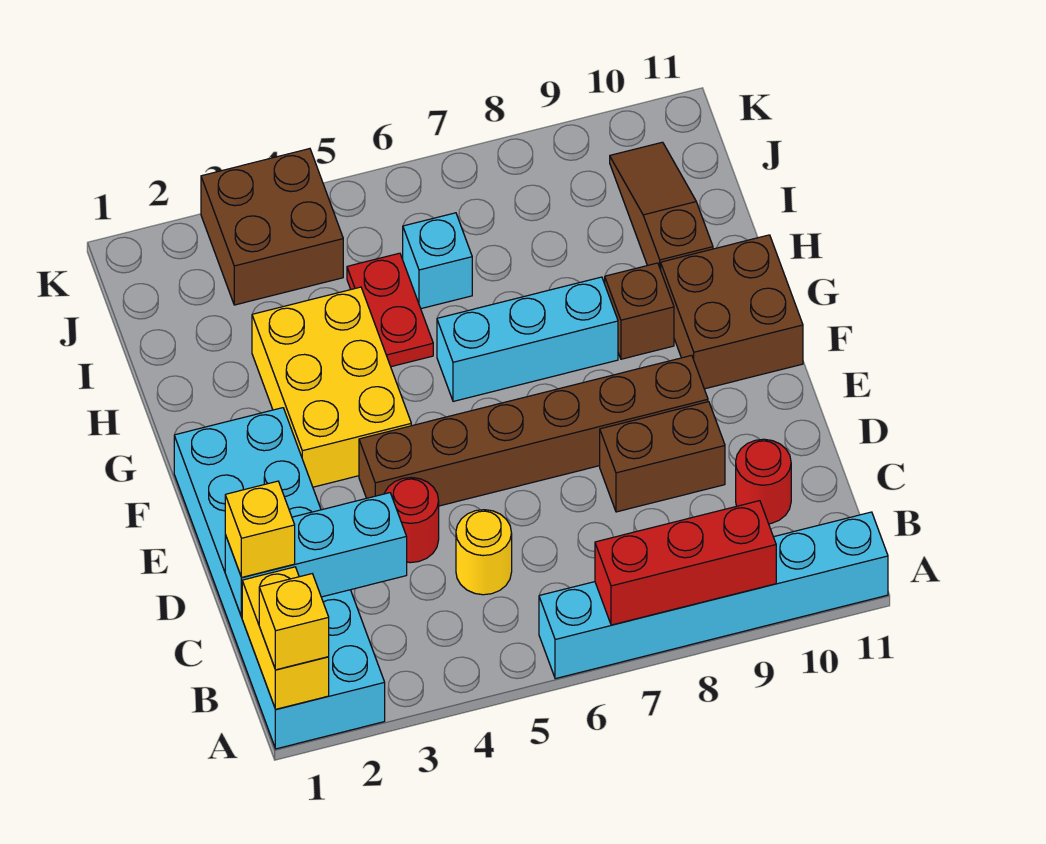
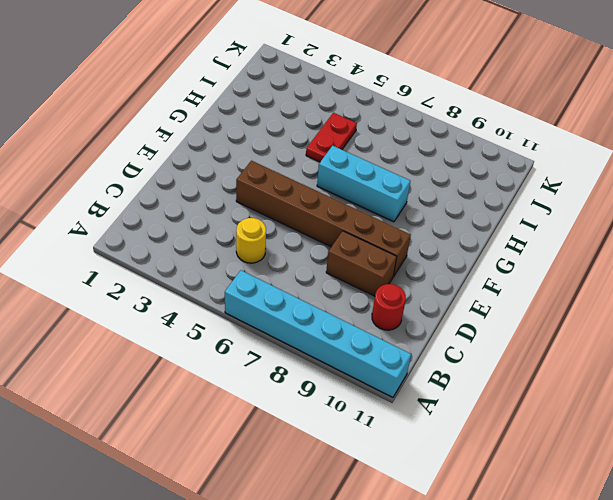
none -> cyan brick A1:F2 level 1
none -> red round brick D4 level 1
none -> yellow brick F3:H4 level 1

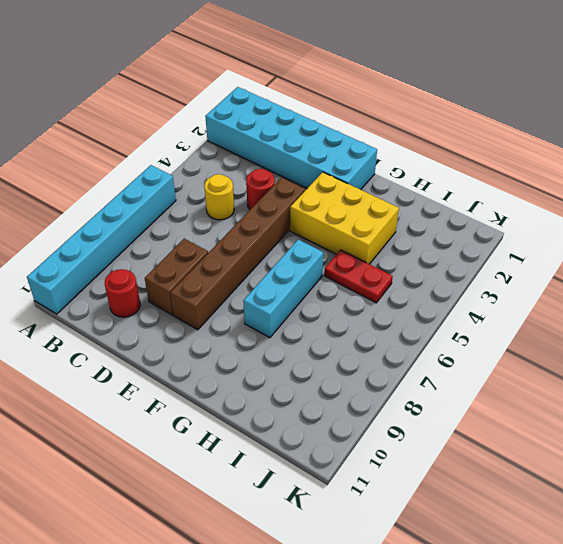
none -> brown brick F10:G11 level 1
none -> brown brick G9 level 1
none -> brown slope H10:J10 level 1 top H

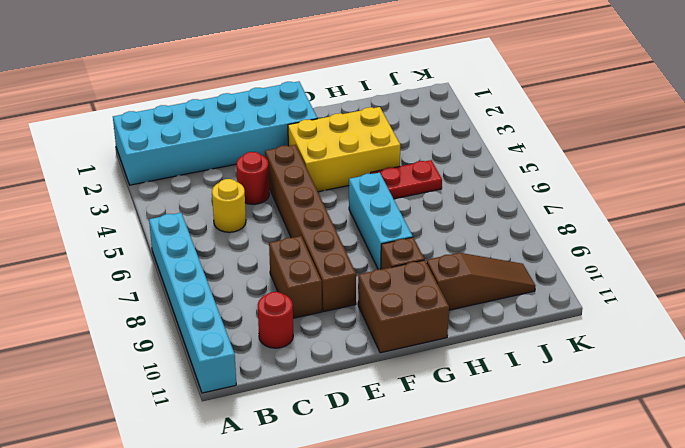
none -> cyan brick I6 level 1
none -> brown brick J3:K4 level 1
none -> yellow brick A1:B1 level 2

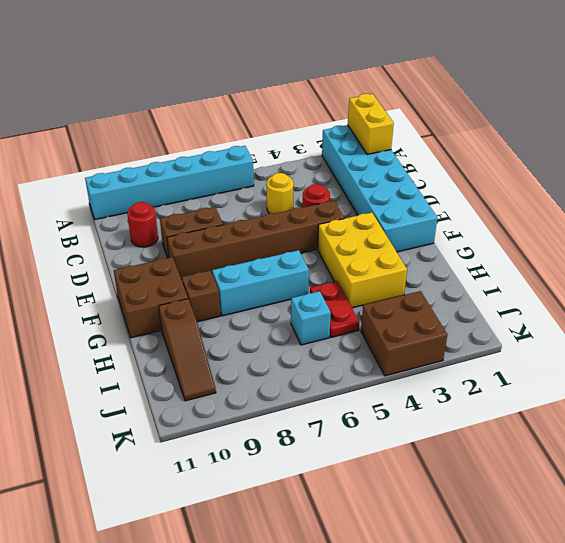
none -> red brick A7:A9 level 2
none -> cyan brick C1:C3 level 2
none -> yellow brick A1 level 3

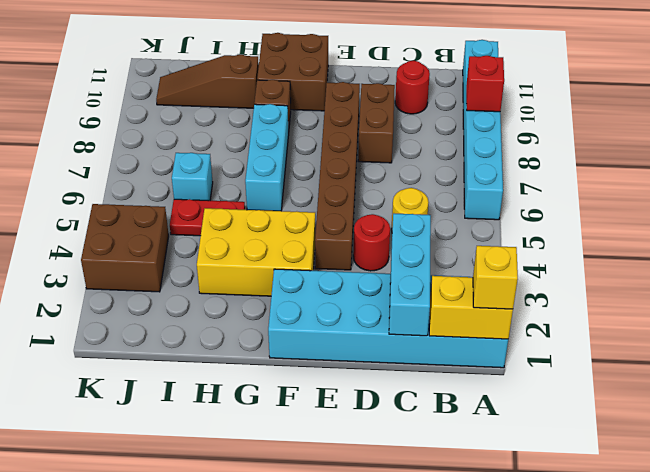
red brick A9 level 2 -> red brick A7:A9 level 2
none -> yellow brick C1 level 3

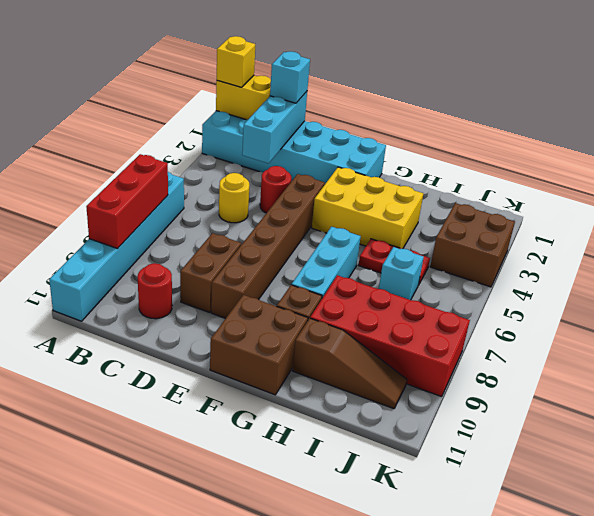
cyan brick C1 level 3 -> yellow brick C1 level 3
red brick H8:K9 level 1 -> none

